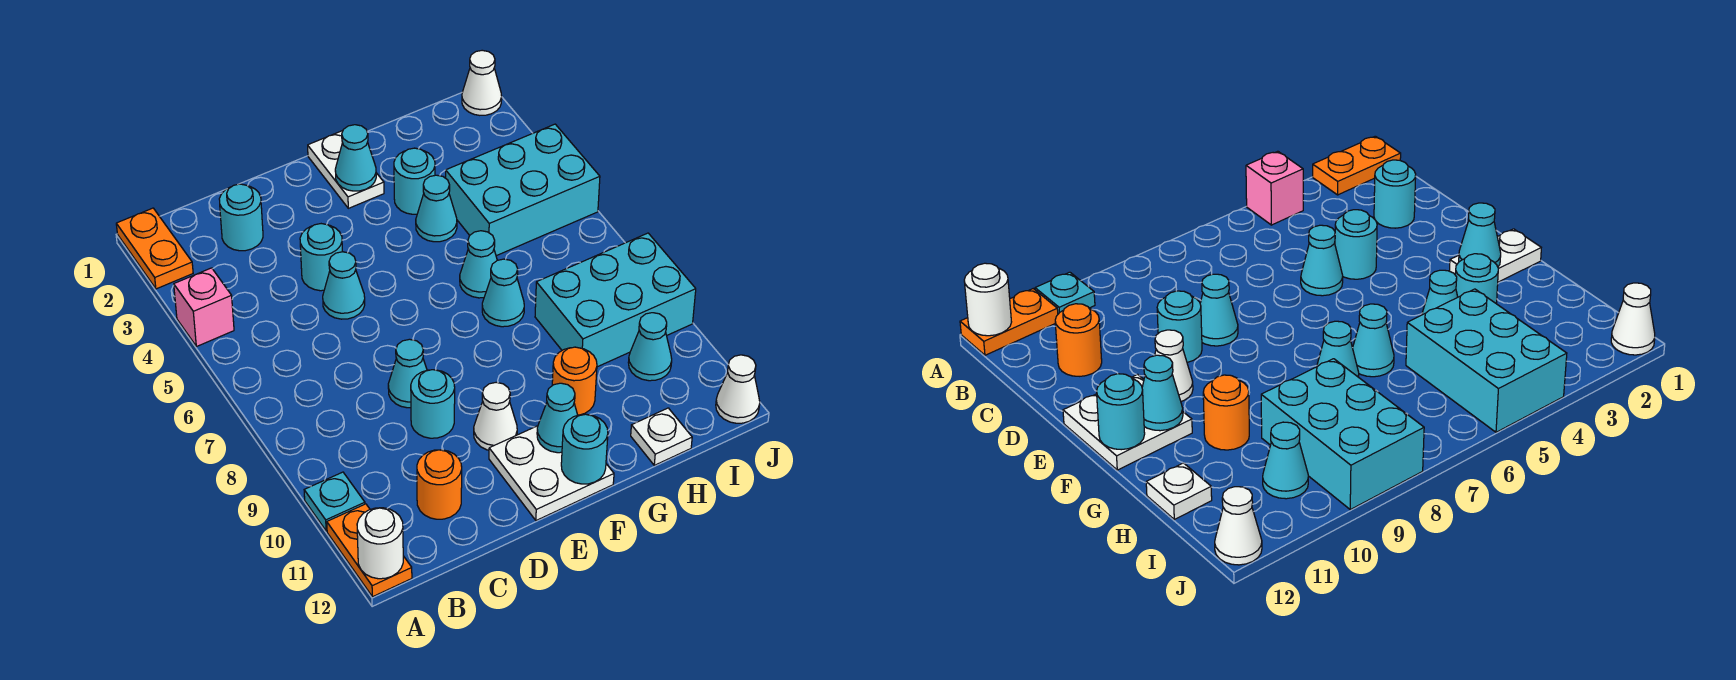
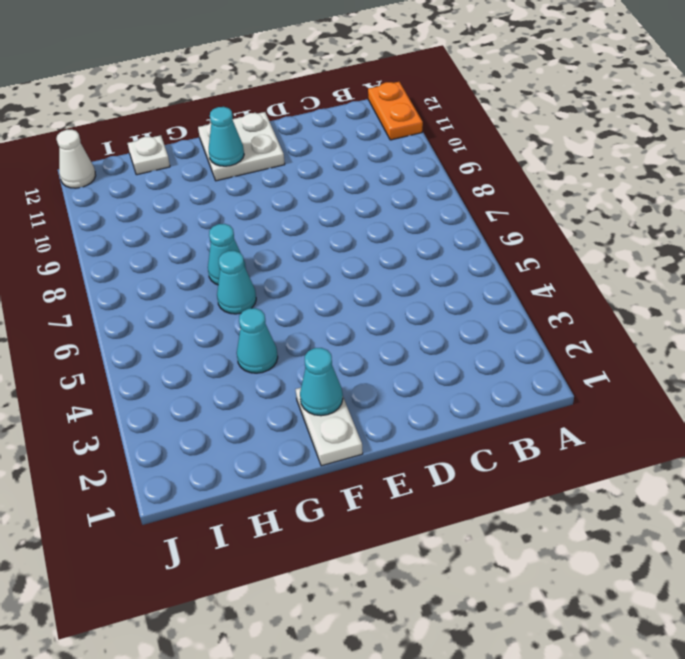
none -> orange plate A1:A2 level 1
none -> pink brick A4 level 1
none -> cyan plate A10 level 1

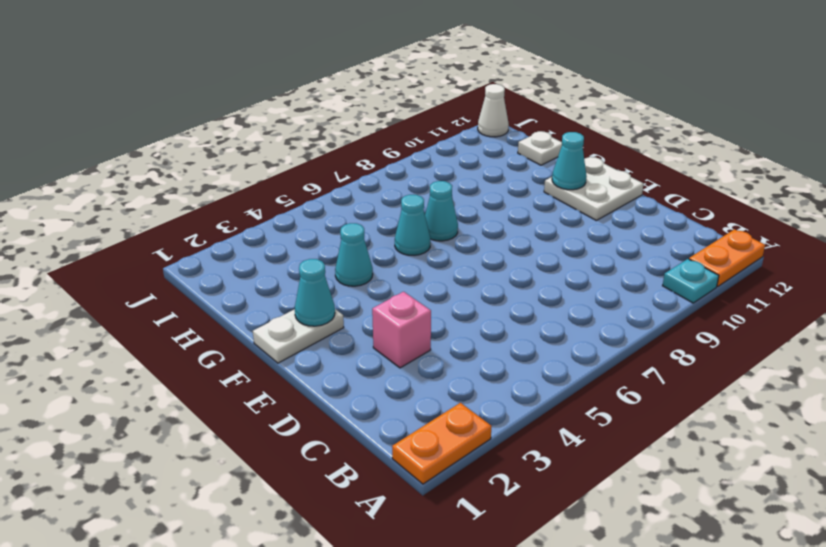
pink brick D3 level 1 -> pink brick A4 level 1
none -> cyan round brick C2 level 1
none -> orange round brick C11 level 1
none -> cyan round brick D4 level 1

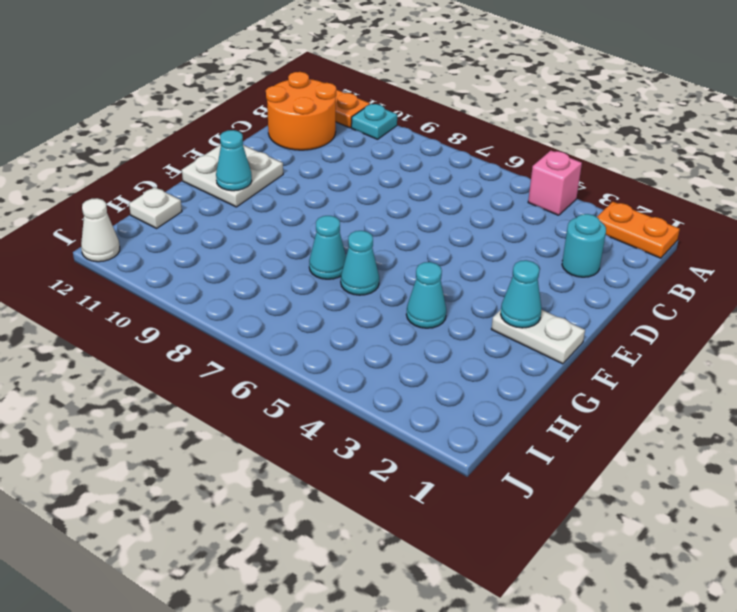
orange round brick B11:C12 level 1 -> orange round brick C11 level 1
none -> cyan round brick D4 level 1
none -> cyan cone D5 level 1
none -> cyan cone D8 level 1

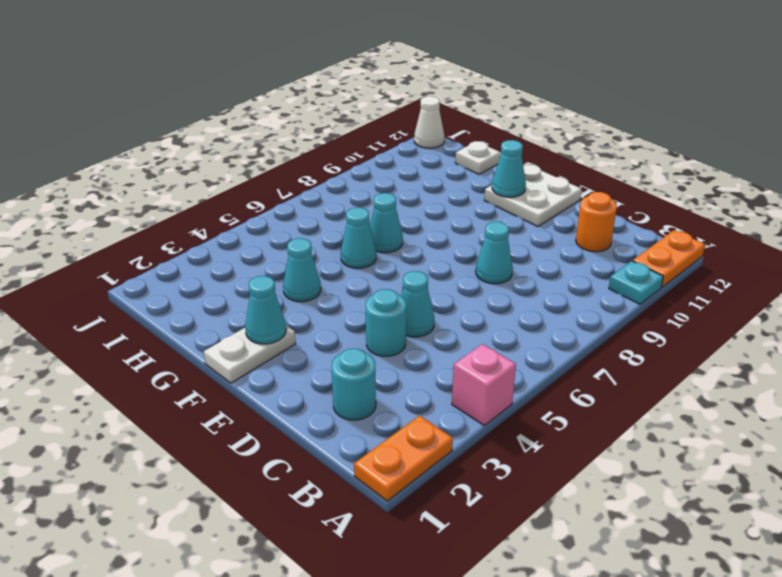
none -> cyan round brick D9 level 1
none -> white cone E10 level 1
none -> cyan round brick G3 level 1

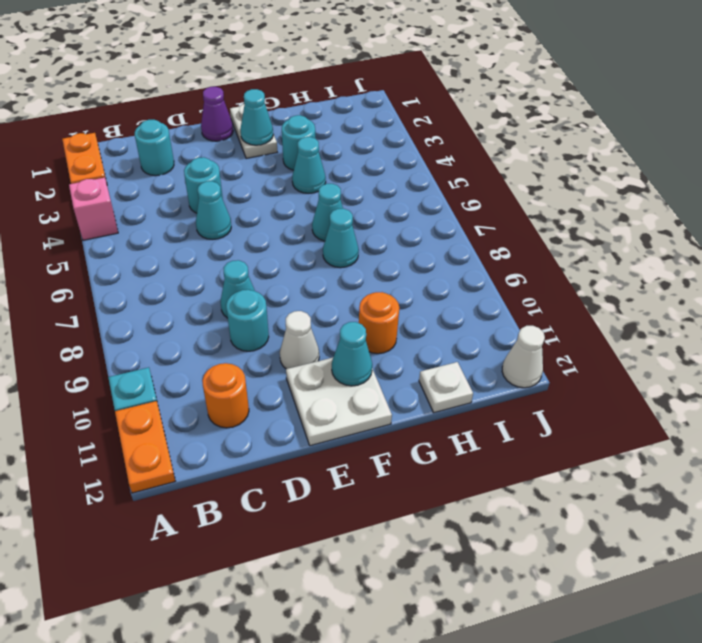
purple cone E1 level 1 -> none
none -> cyan brick H4:J5 level 1
none -> cyan brick H8:J9 level 1
none -> cyan cone I10 level 1

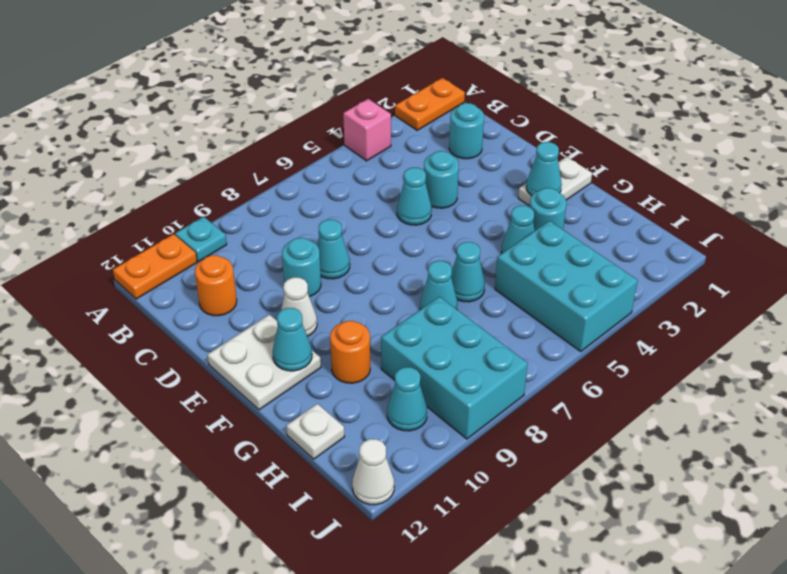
none -> white cone J1 level 1
none -> white round brick A12 level 2
none -> cyan round brick F12 level 2

